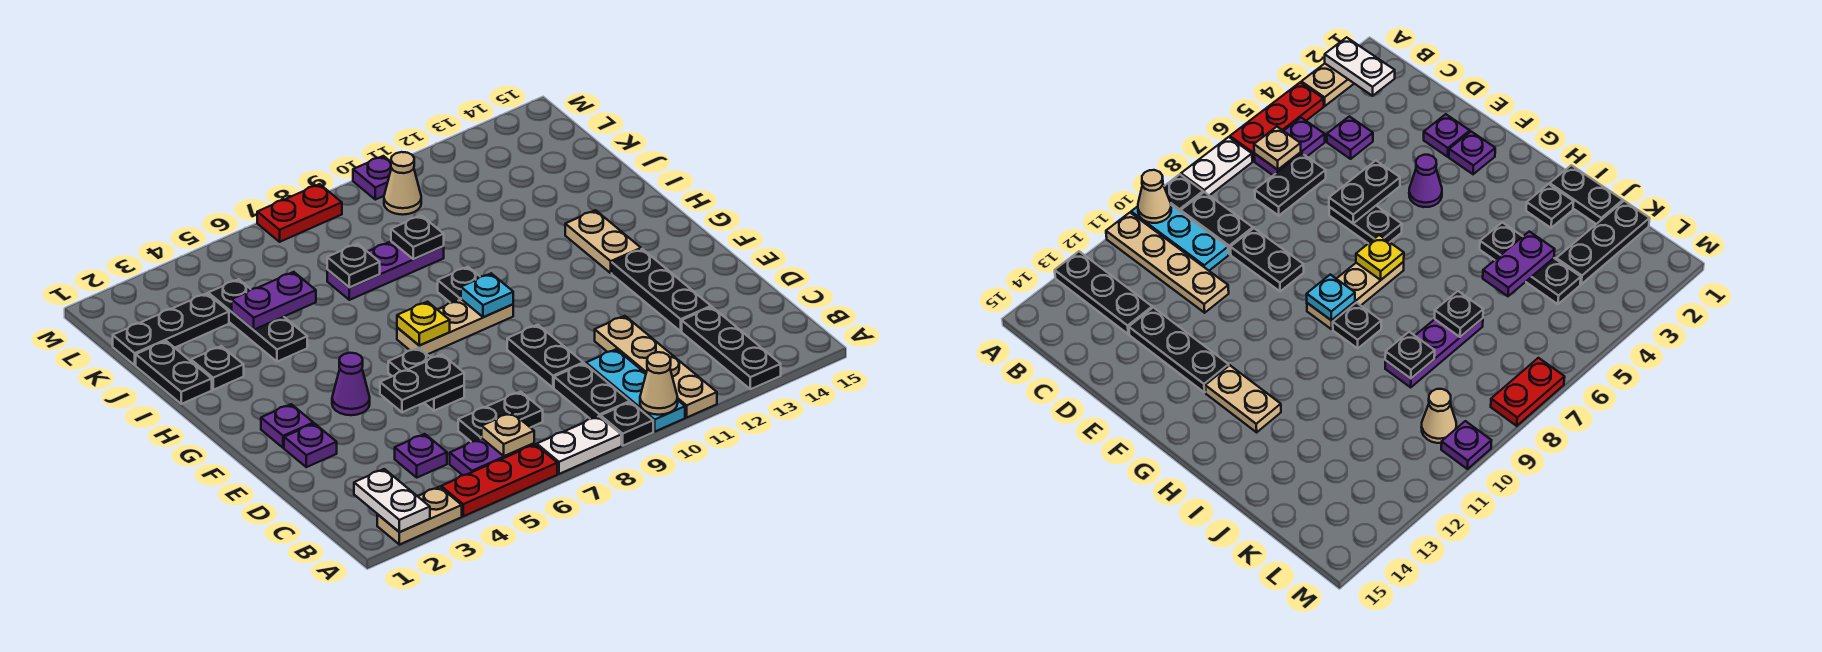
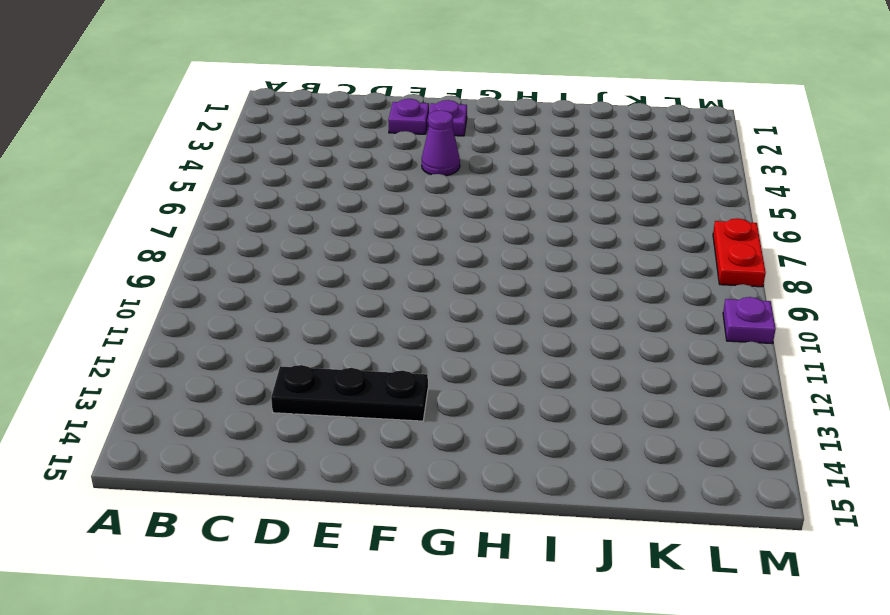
none -> tan plate A2:A3 level 1
none -> red plate A4:A6 level 1
none -> white plate A7:A8 level 1
none -> black plate A9 level 1

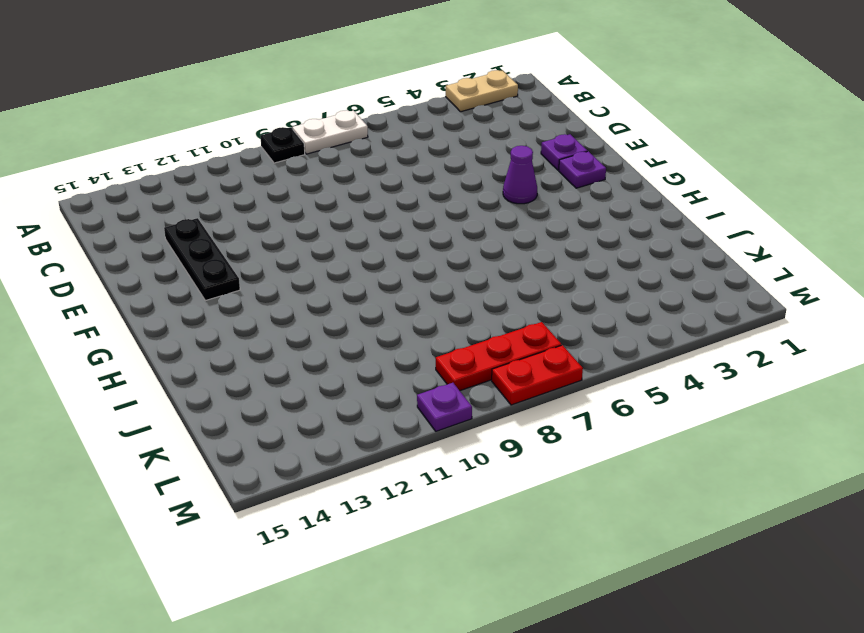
red plate L7:L9 level 1 -> red plate A4:A6 level 1
none -> cyan plate A10:C10 level 1
none -> tan plate A11:D11 level 1
none -> black plate A13:C13 level 1
none -> purple plate B5:B6 level 1

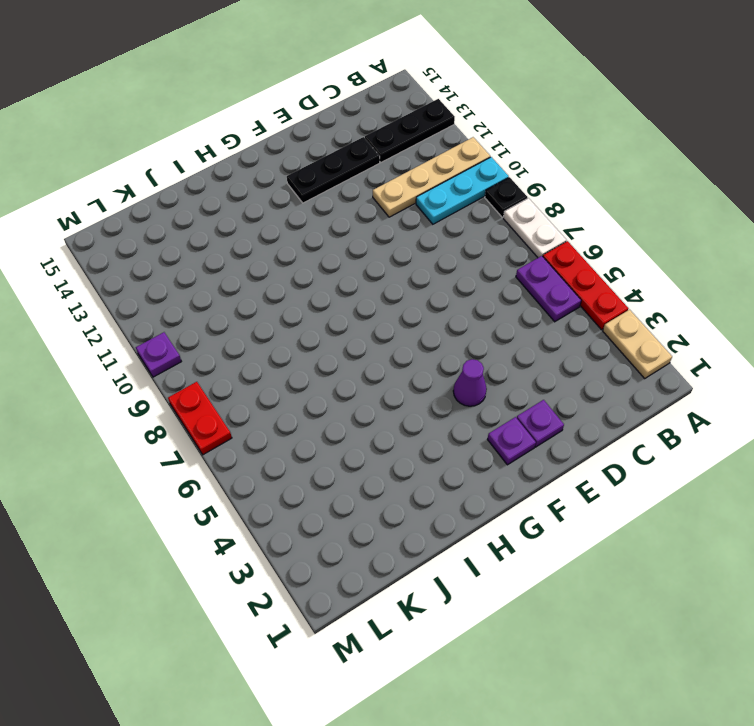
none -> black plate B9:C9 level 1
none -> purple plate C4 level 1
none -> black plate C6:C7 level 1
none -> black plate D9:E9 level 1

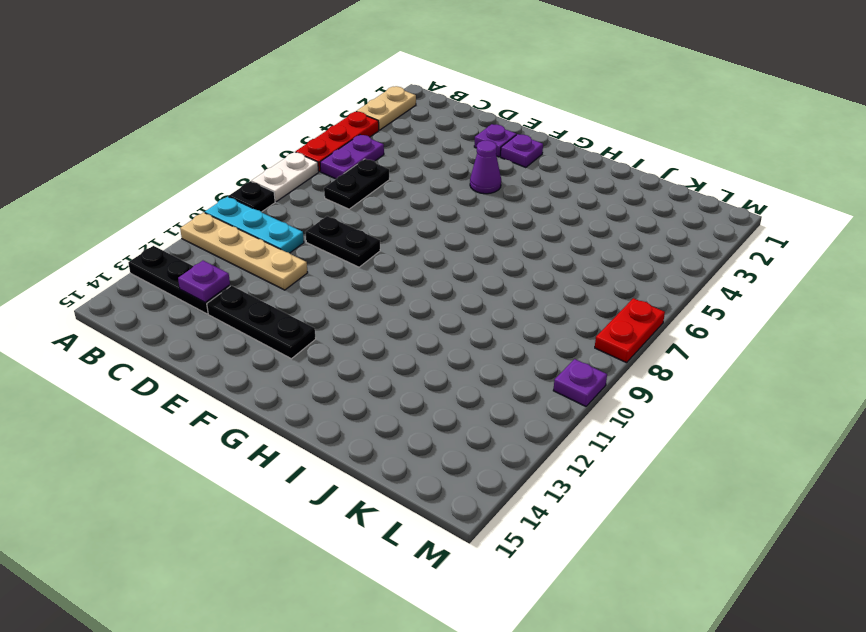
purple plate C13 level 2 -> purple plate C4 level 1
none -> black plate B9:C9 level 1
none -> black plate E6:F6 level 1
none -> tan plate G7:G9 level 1
none -> tan plate G13:H13 level 1

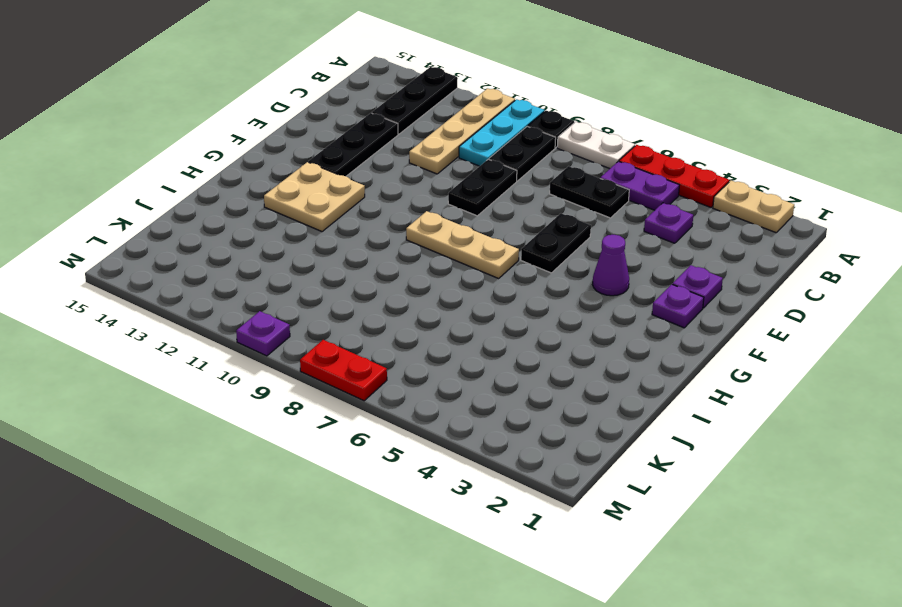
tan plate G12:H13 level 1 -> tan plate G13:H13 level 1
none -> black plate H9 level 1
none -> black plate I1:J1 level 1
none -> black plate I2 level 1
none -> black plate I4:K4 level 1

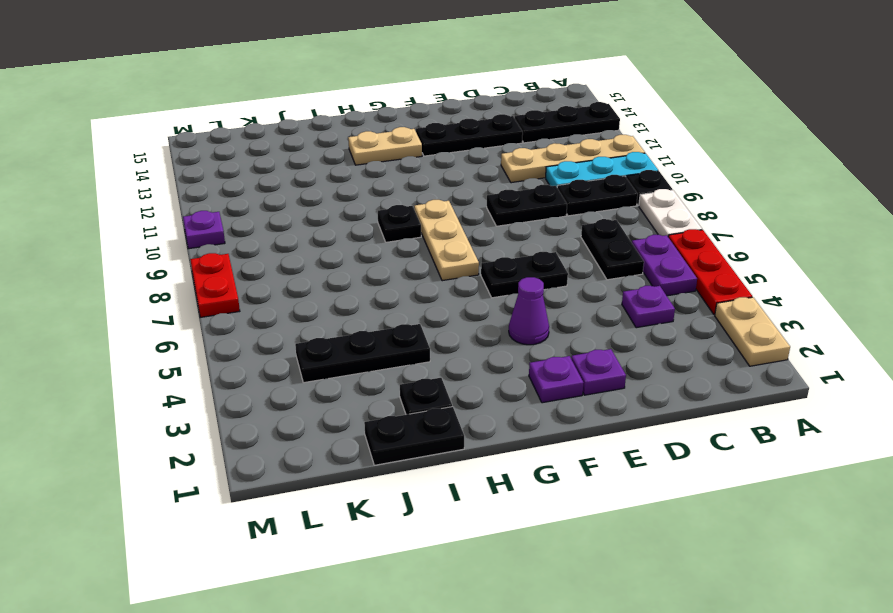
none -> purple plate J7:J9 level 1
none -> black plate K1:K3 level 1
none -> tan cone L10 level 1
none -> white plate A2:B2 level 2

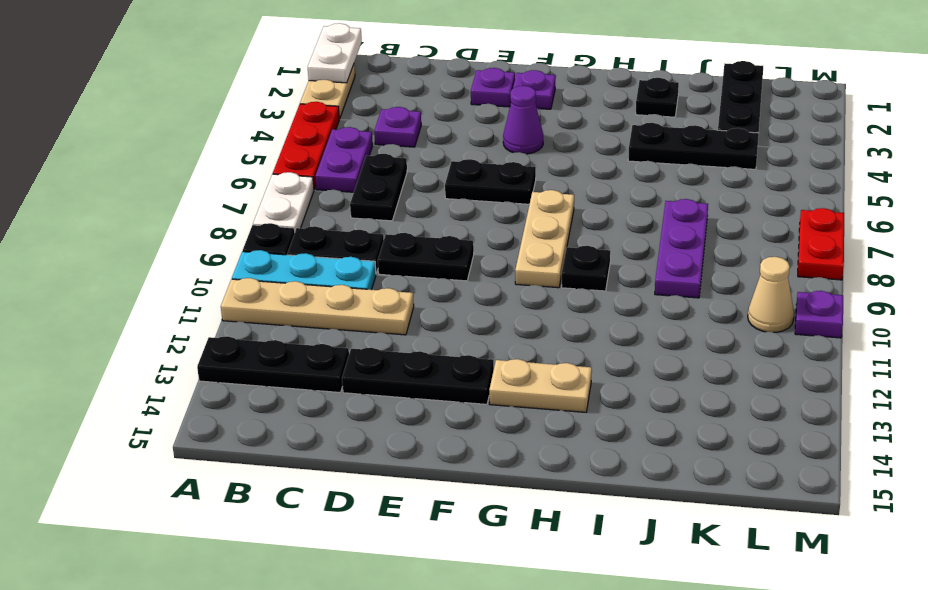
white plate A1:A2 level 2 -> white plate A2:B2 level 2
none -> black plate I1:J1 level 1
none -> tan cone A10 level 2
none -> tan plate B6 level 2
none -> black plate E5:E6 level 2

